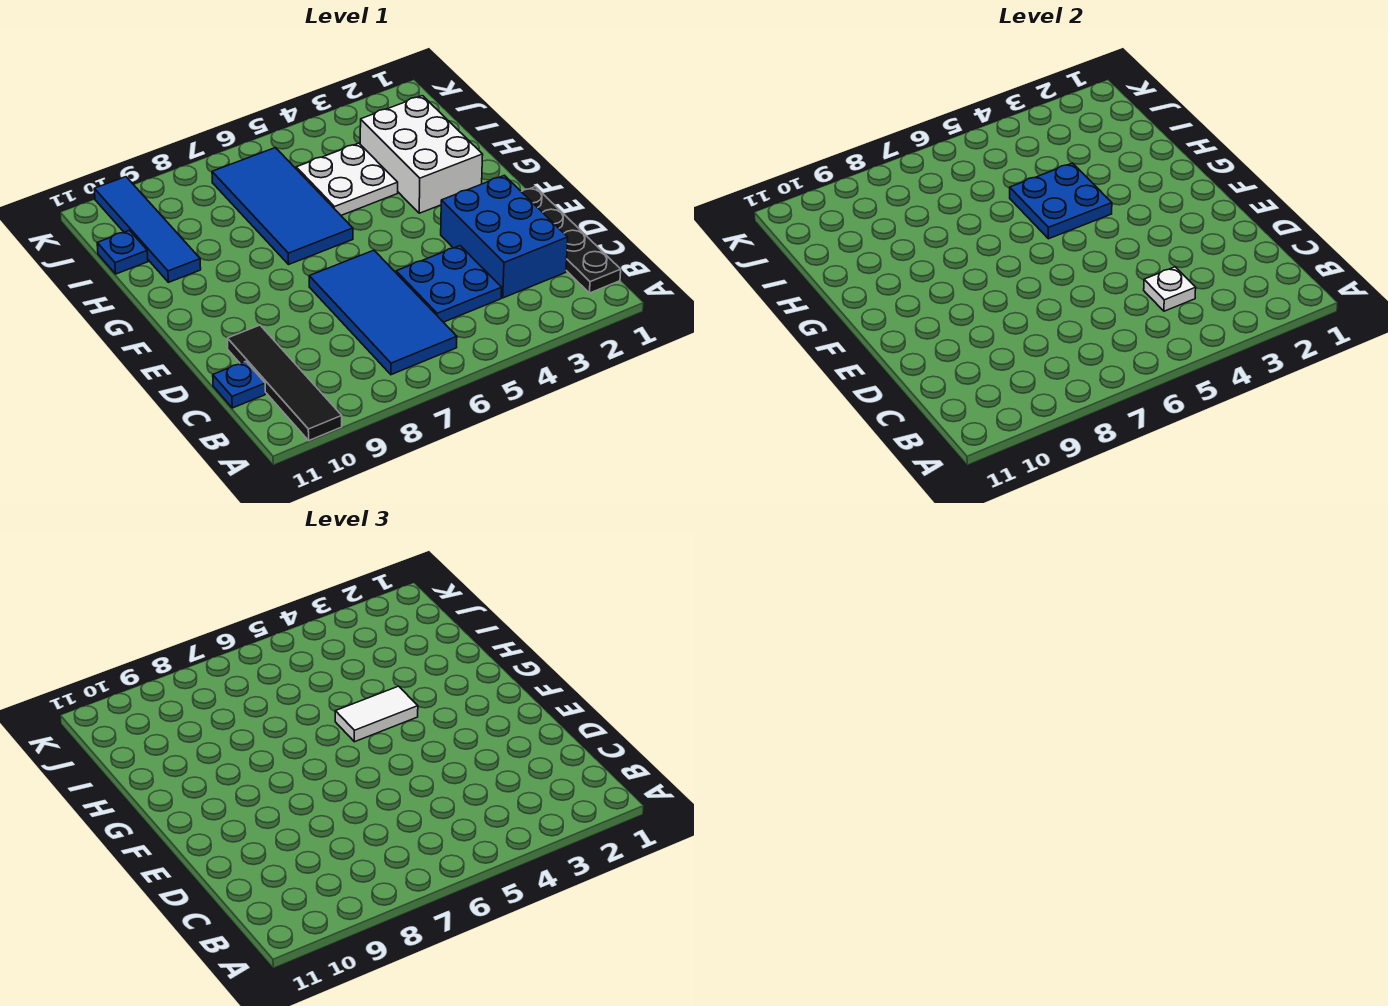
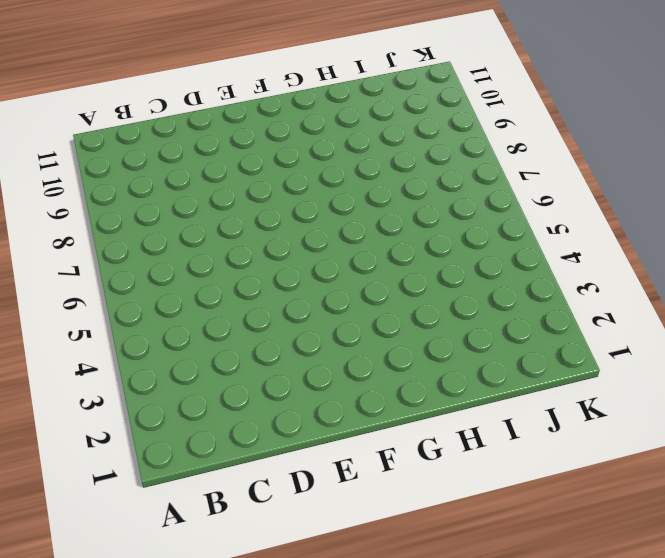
none -> black tile A10:D10 level 1
none -> black plate B1:E1 level 1
none -> blue tile B6:E7 level 1

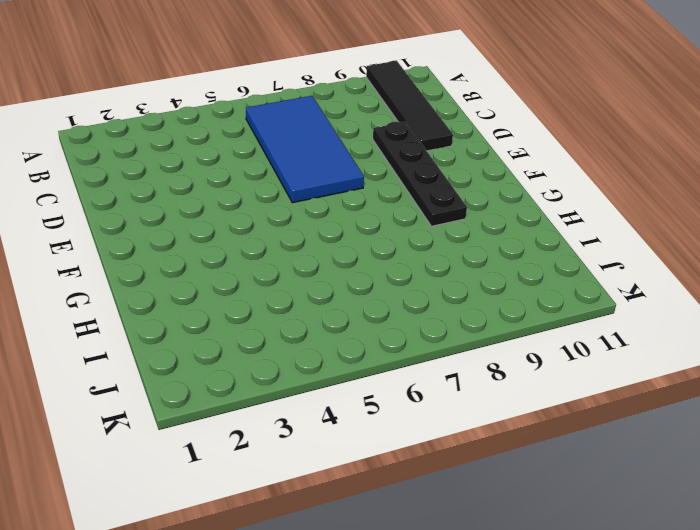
black plate D9:G9 level 1 -> black plate B1:E1 level 1
none -> blue brick C2:E3 level 1
none -> blue plate C4:D5 level 1
none -> blue plate C11 level 1

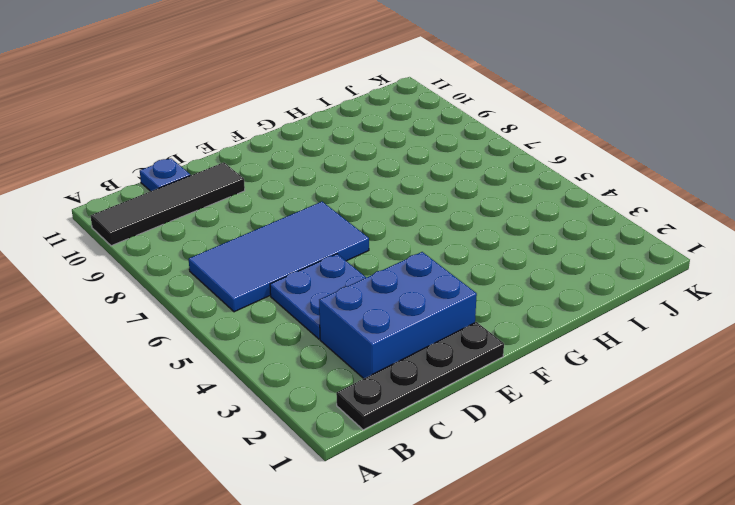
none -> white brick G2:I3 level 1
none -> blue tile G6:J7 level 1
none -> white plate H4:I5 level 1

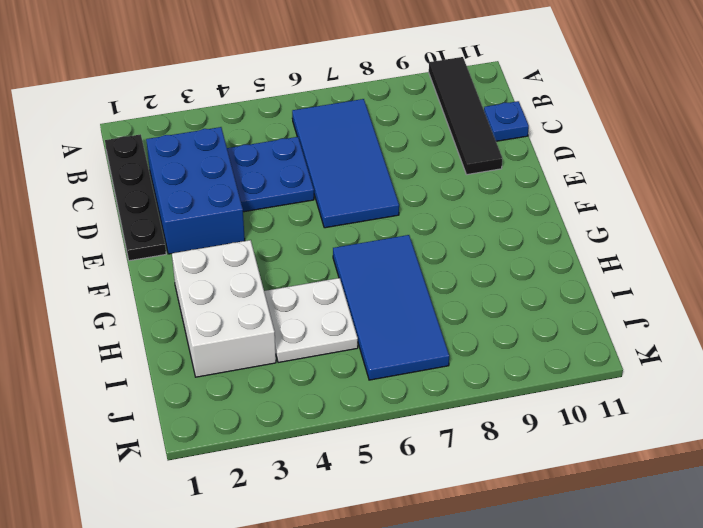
none -> blue tile H10:K10 level 1
none -> blue plate I11 level 1
none -> white plate C4 level 2

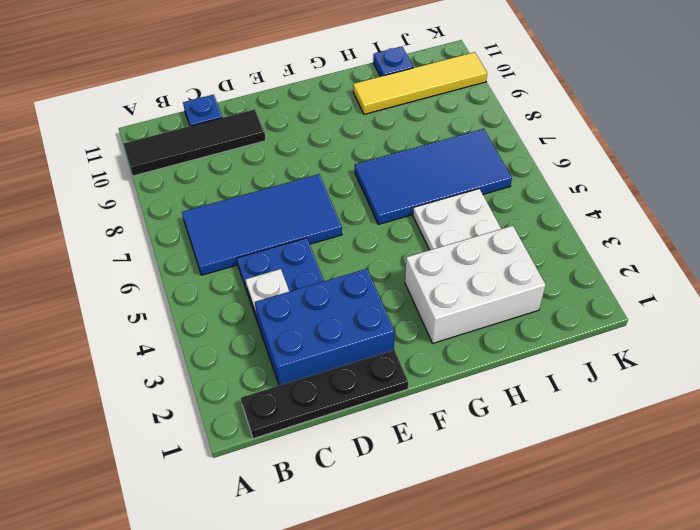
yellow tile H10:K10 level 1 -> blue tile H10:K10 level 1
none -> blue plate G4:H5 level 2
none -> white tile G4:G5 level 3

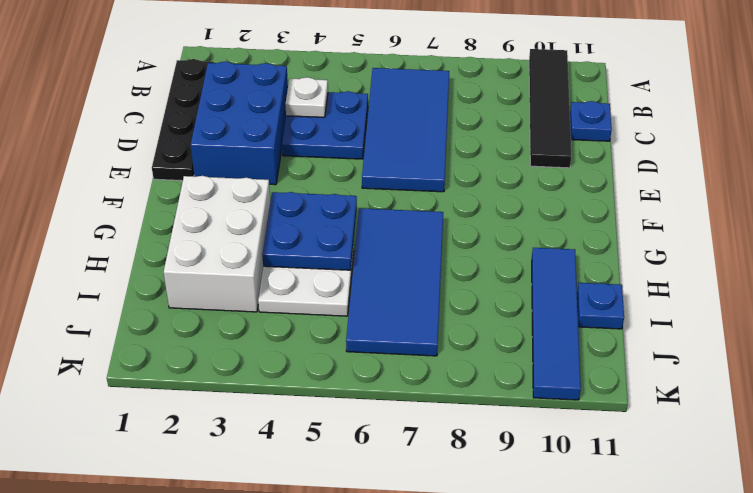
none -> white tile G4:G5 level 3

